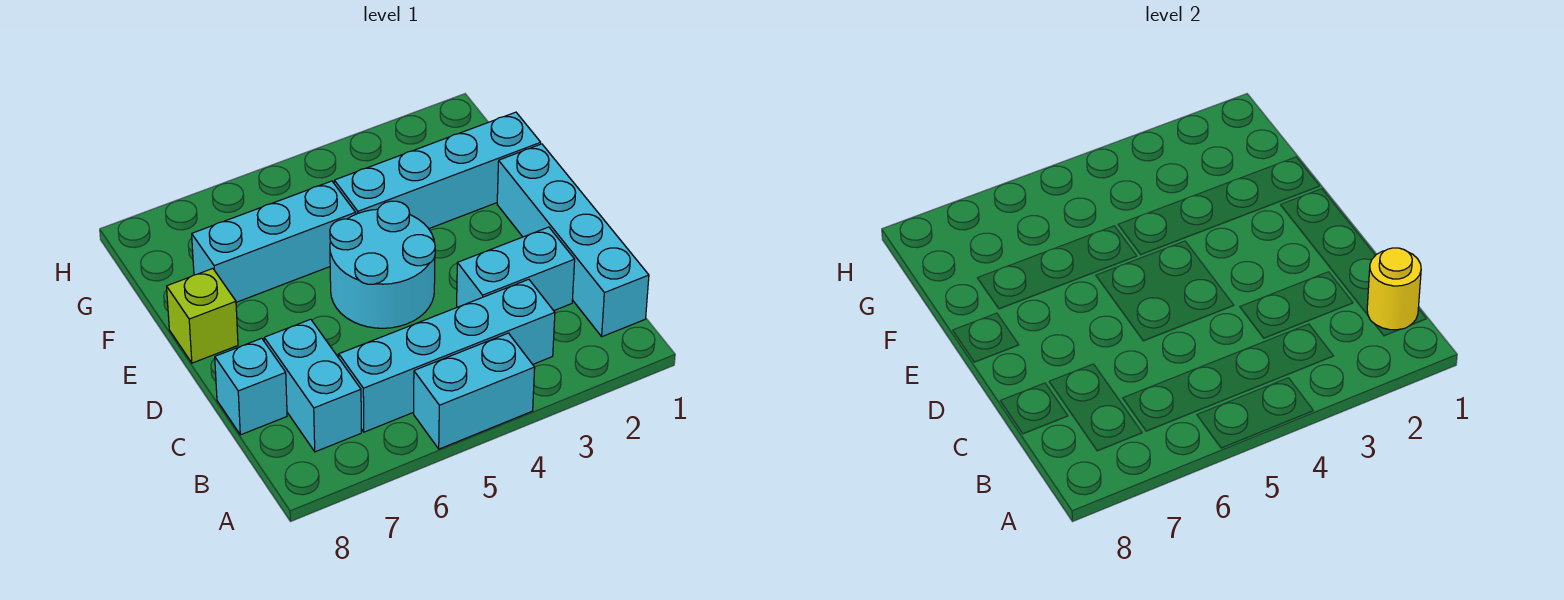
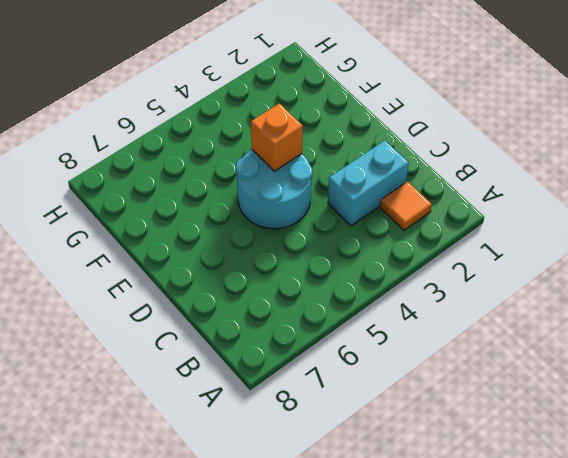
orange tile B2 level 1 -> none
orange brick E4 level 2 -> none
none -> cyan brick A4:A5 level 1
none -> cyan brick B1:E1 level 1

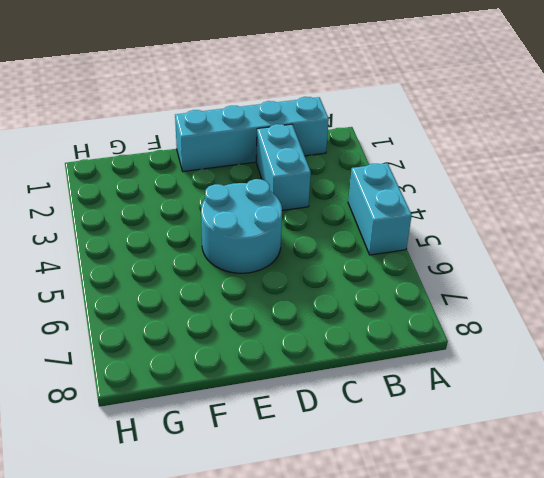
none -> cyan brick B3:B6 level 1
none -> cyan brick B7:C7 level 1

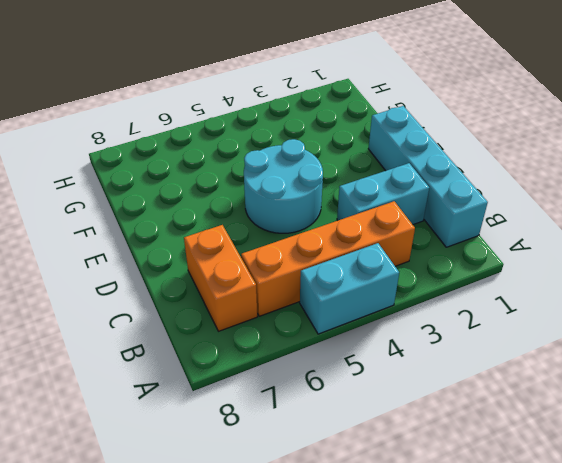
orange brick B3:B6 level 1 -> cyan brick B3:B6 level 1
orange brick B7:C7 level 1 -> cyan brick B7:C7 level 1
none -> cyan brick C8 level 1
none -> lime brick E8 level 1

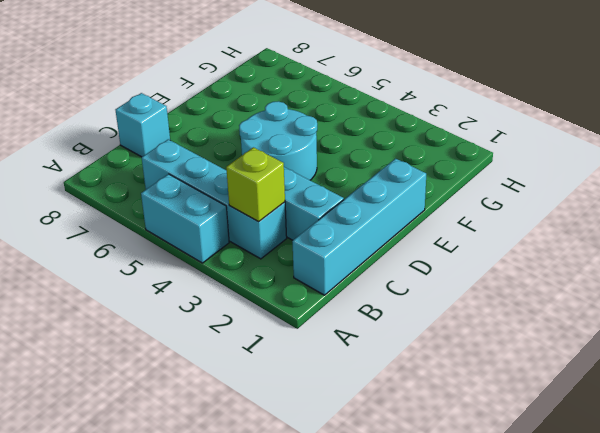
lime brick B3 level 2 -> lime brick E8 level 1
none -> cyan brick B7:C7 level 1
none -> cyan brick F1:F4 level 1

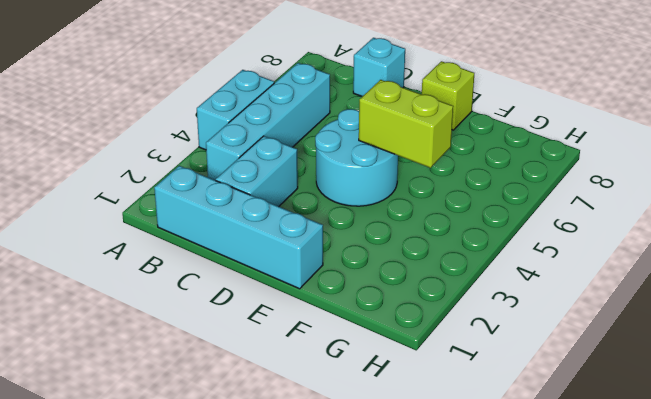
lime brick E5:F5 level 2 -> none
none -> cyan brick B7:C7 level 1
none -> cyan brick F1:F4 level 1

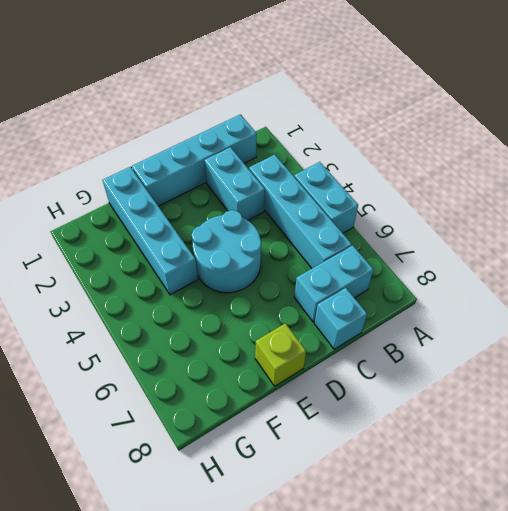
none -> cyan brick F5:F7 level 1
none -> yellow round brick B1 level 2

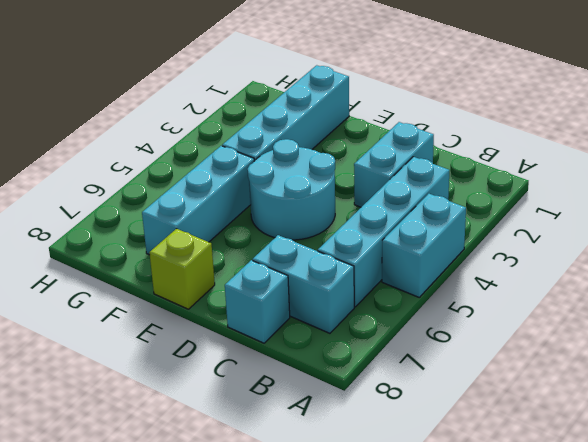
none -> cyan brick B1:E1 level 1
none -> yellow round brick B1 level 2

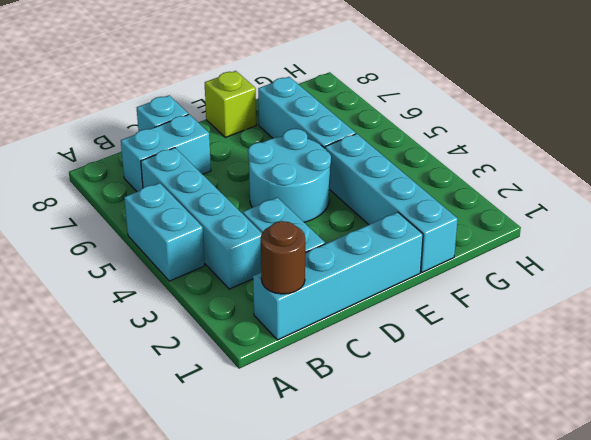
brown round brick B1 level 2 -> yellow round brick B1 level 2

